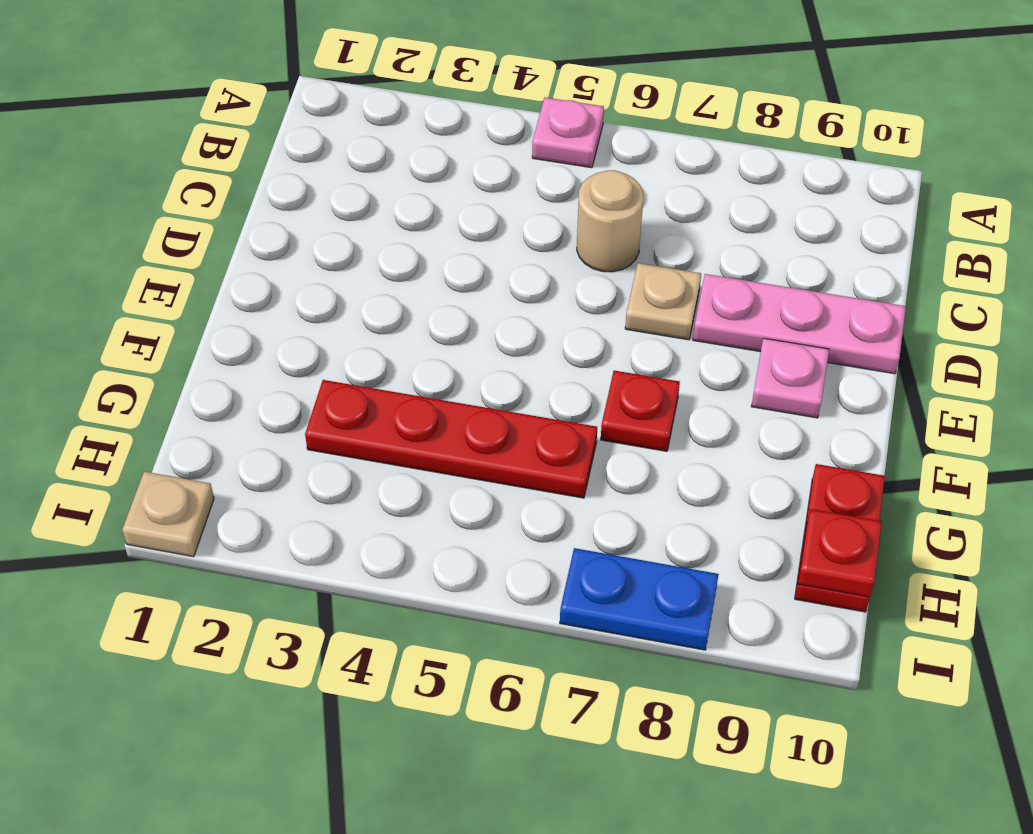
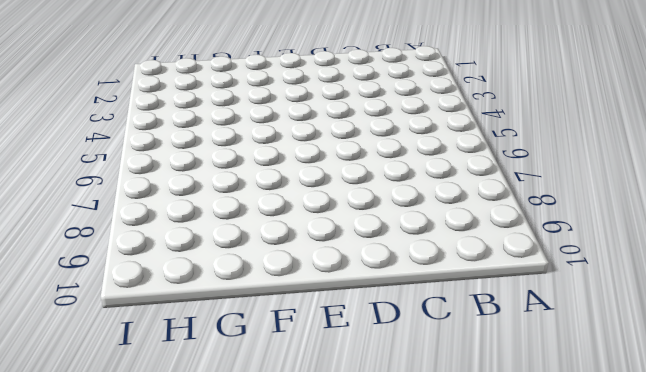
none -> pink plate A5 level 1
none -> tan round brick C6 level 1

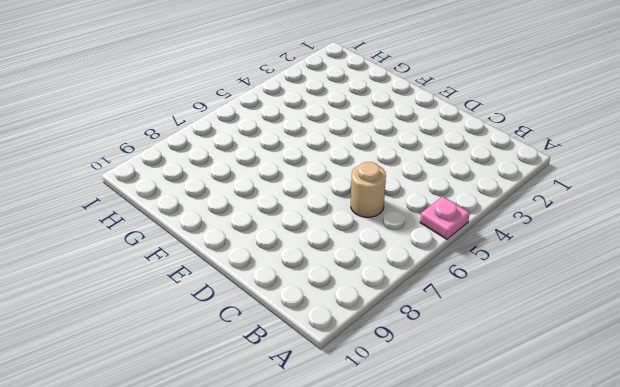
none -> tan plate D7 level 1
none -> pink plate D8:D10 level 1

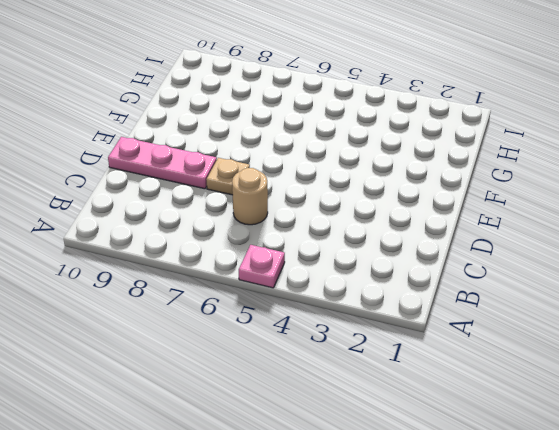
none -> pink plate E9 level 1
none -> red plate F7 level 1

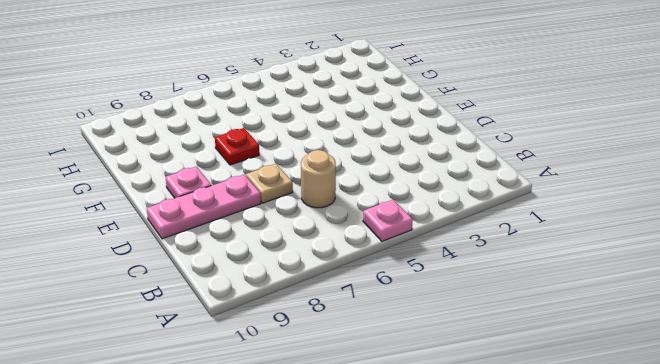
none -> red plate G3:G6 level 1
none -> red plate G10:H10 level 1

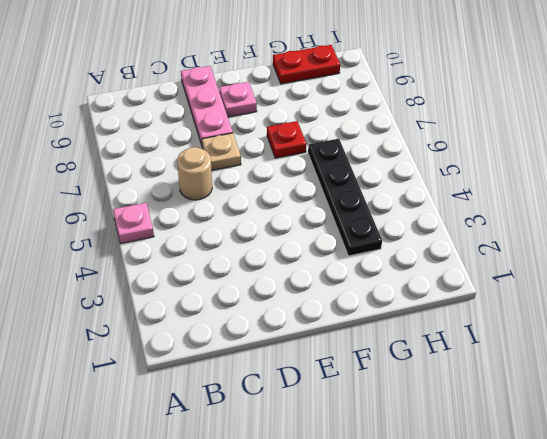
black plate G3:G6 level 1 -> red plate G3:G6 level 1
none -> tan plate I1 level 1
none -> blue plate I7:I8 level 1

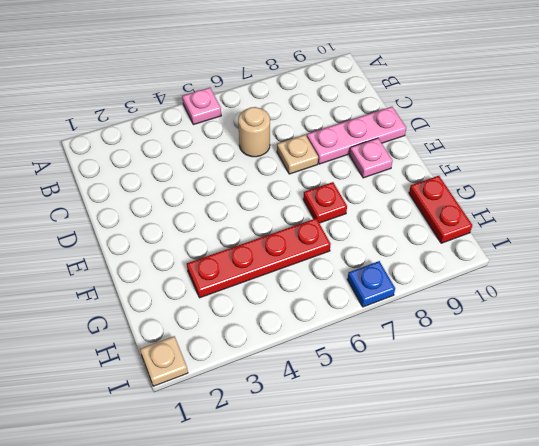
blue plate I7 level 1 -> blue plate I7:I8 level 1
none -> red plate H10 level 2

